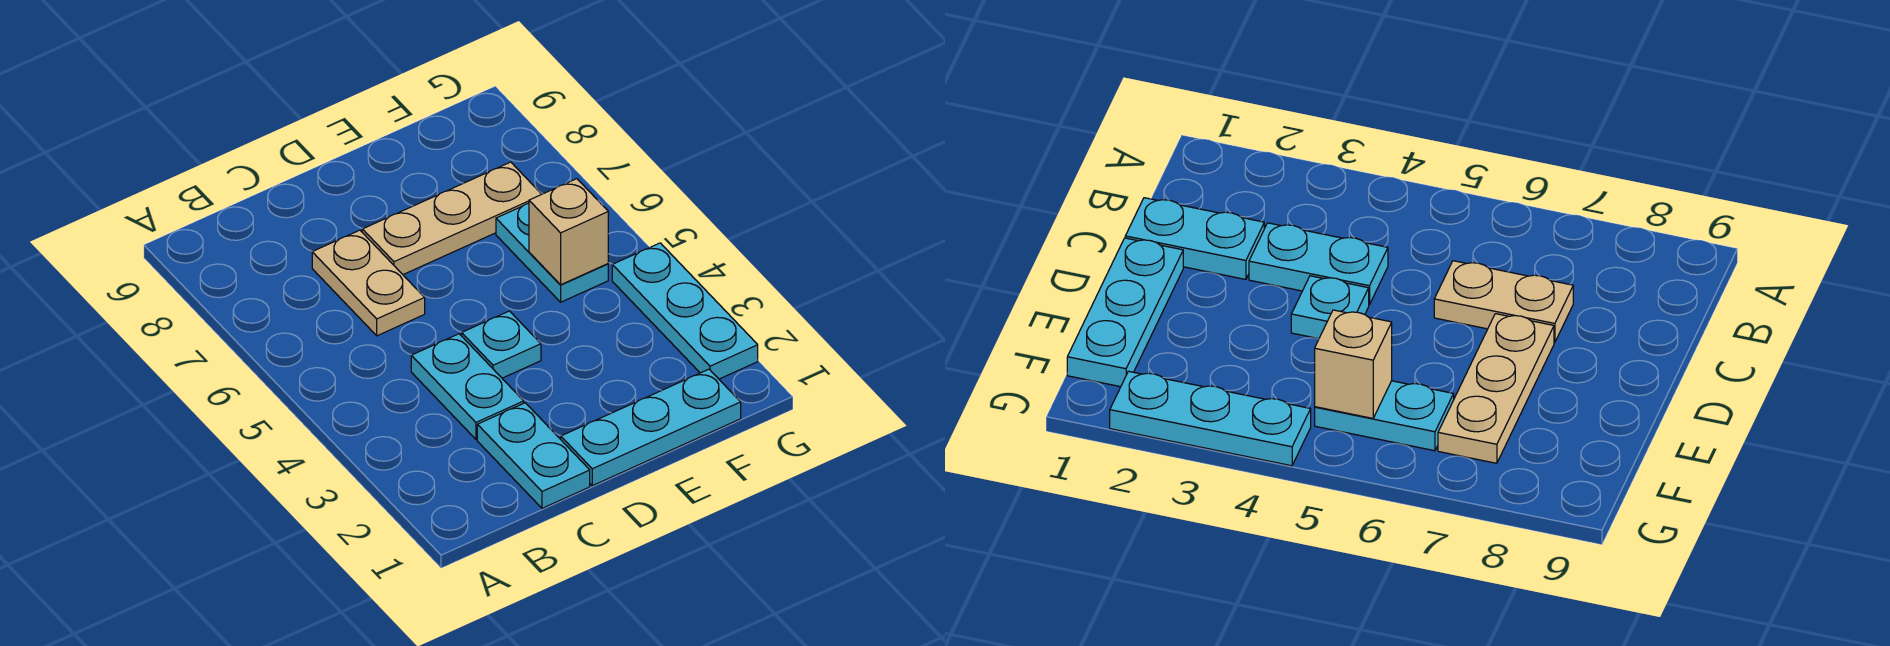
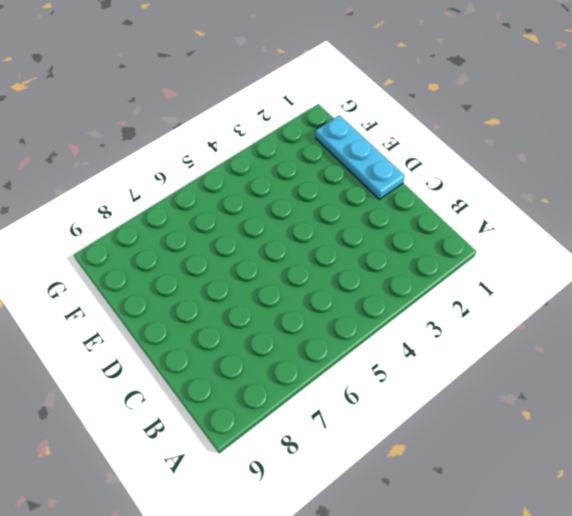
none -> cyan plate C1:C2 level 1
none -> cyan plate C3:C4 level 1

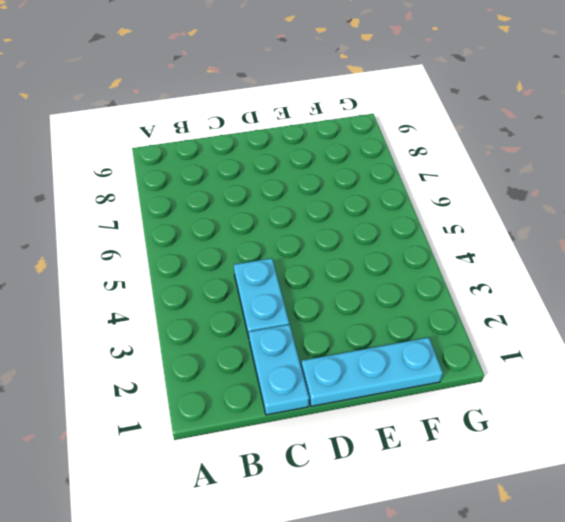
none -> tan plate C6:C7 level 1
none -> cyan plate D4 level 1

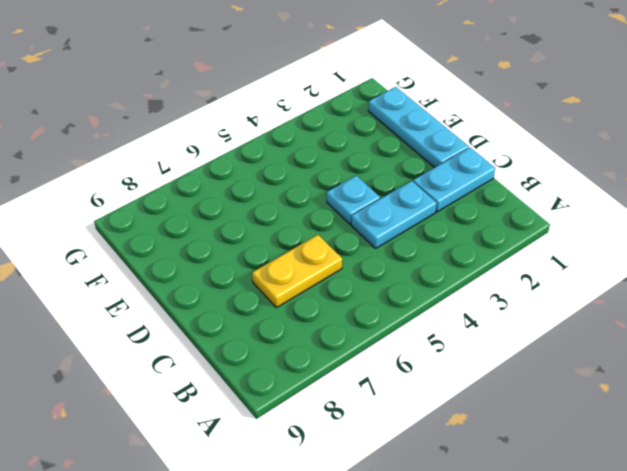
yellow plate C6:C7 level 1 -> tan plate C6:C7 level 1
none -> tan plate D7:F7 level 1
none -> cyan plate F5:F6 level 1

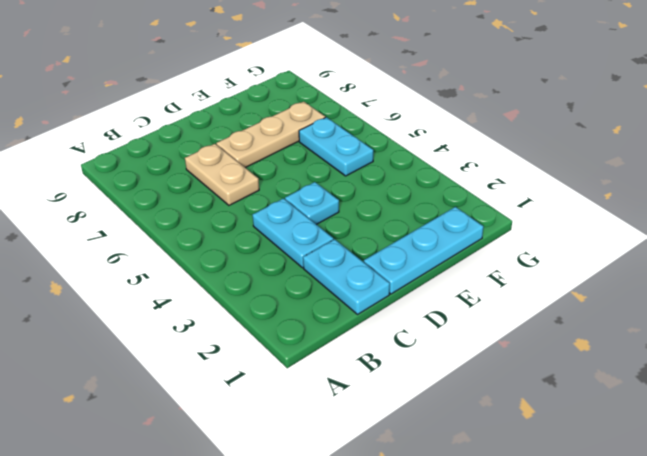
none -> cyan plate G2:G4 level 1
none -> tan brick F5 level 2

